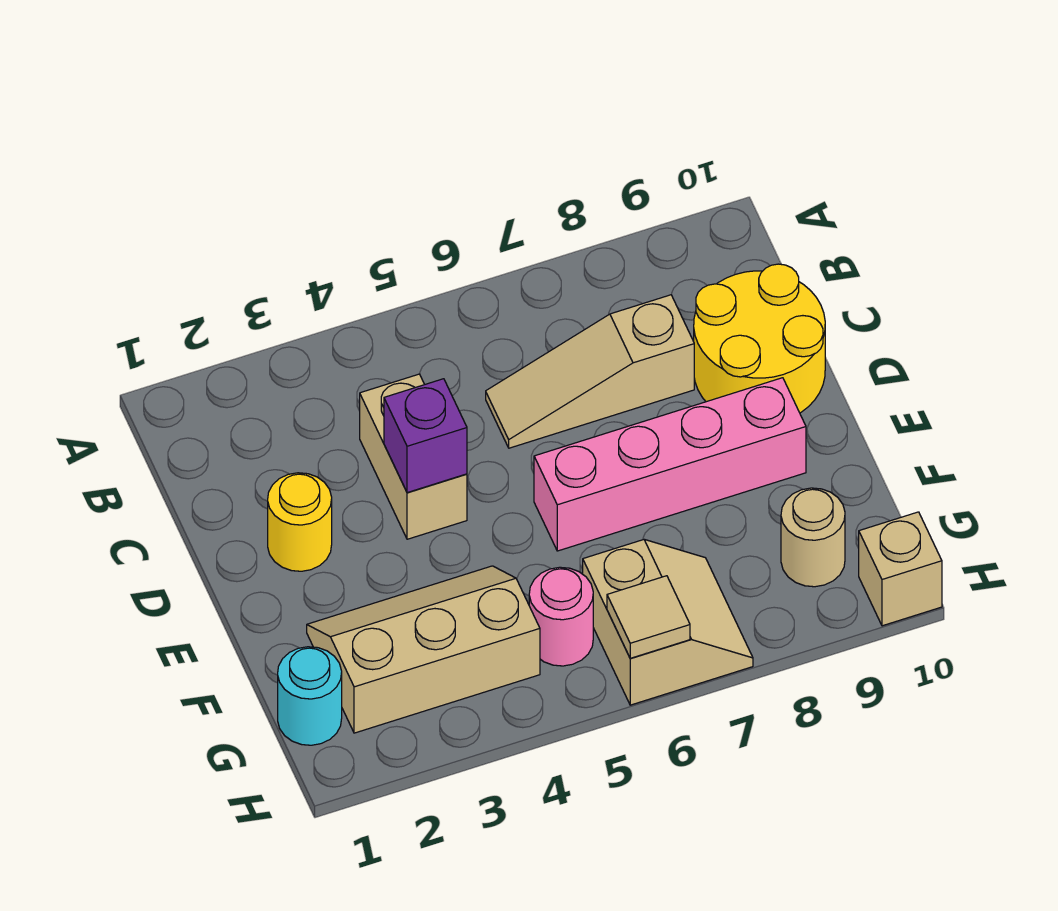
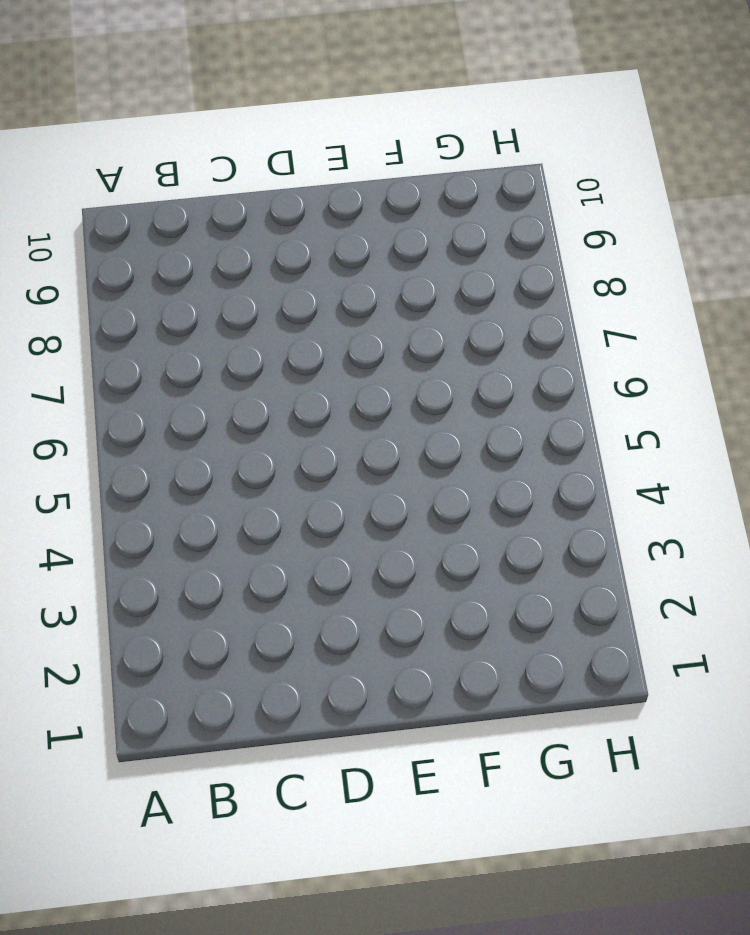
none -> tan brick C4:D4 level 1
none -> tan slope C6:C8 level 1 top 8
none -> yellow round brick C9:D10 level 1

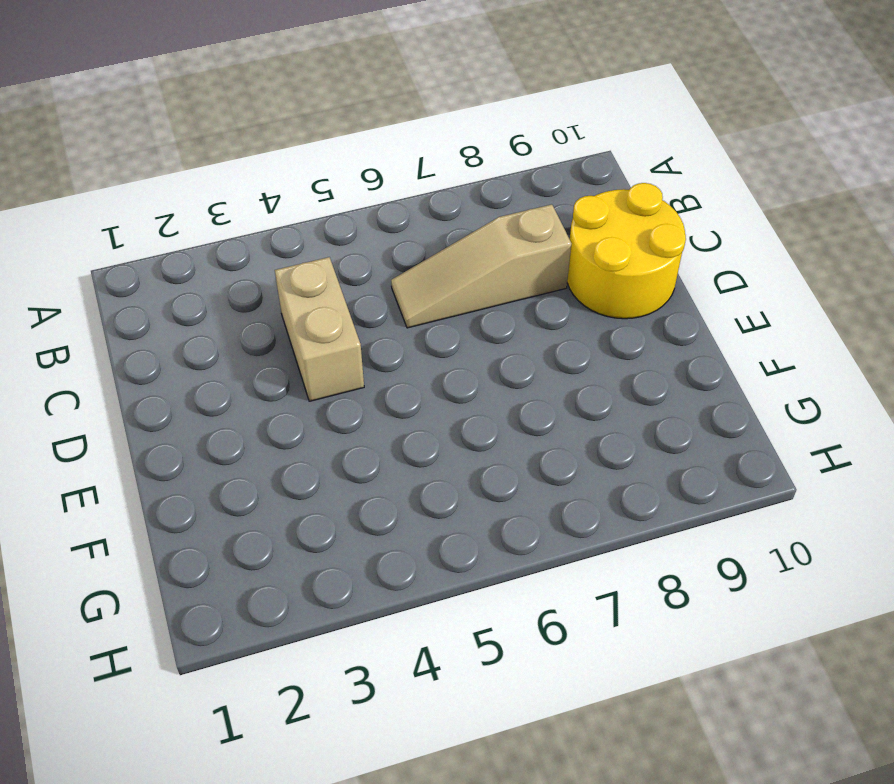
none -> yellow round brick D2 level 1
none -> pink brick E6:E9 level 1
none -> tan slope F2:G4 level 1 top G

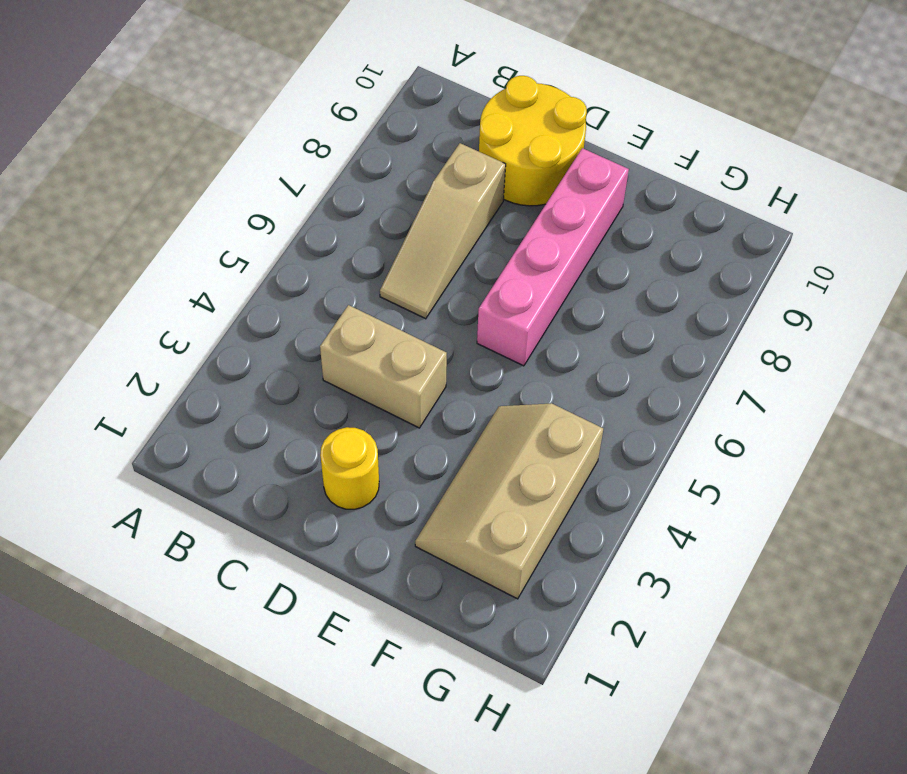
none -> cyan round brick G1 level 1
none -> pink round brick G5 level 1
none -> tan slope G6:H7 level 1 top 6

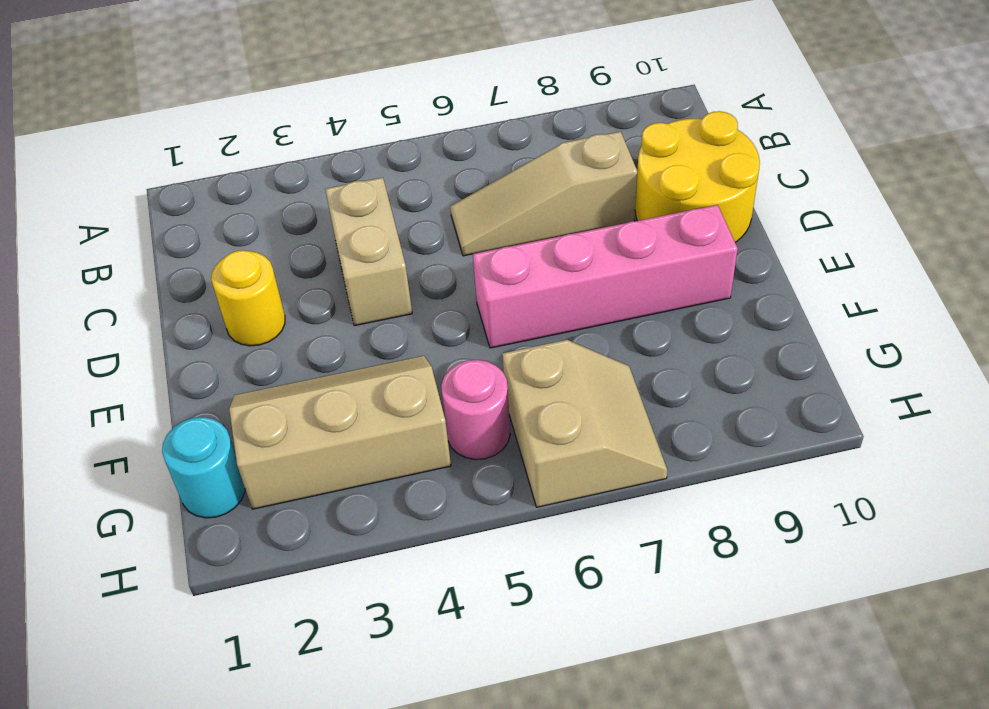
none -> tan round brick G9 level 1
none -> tan brick H10 level 1
none -> purple brick D4 level 2

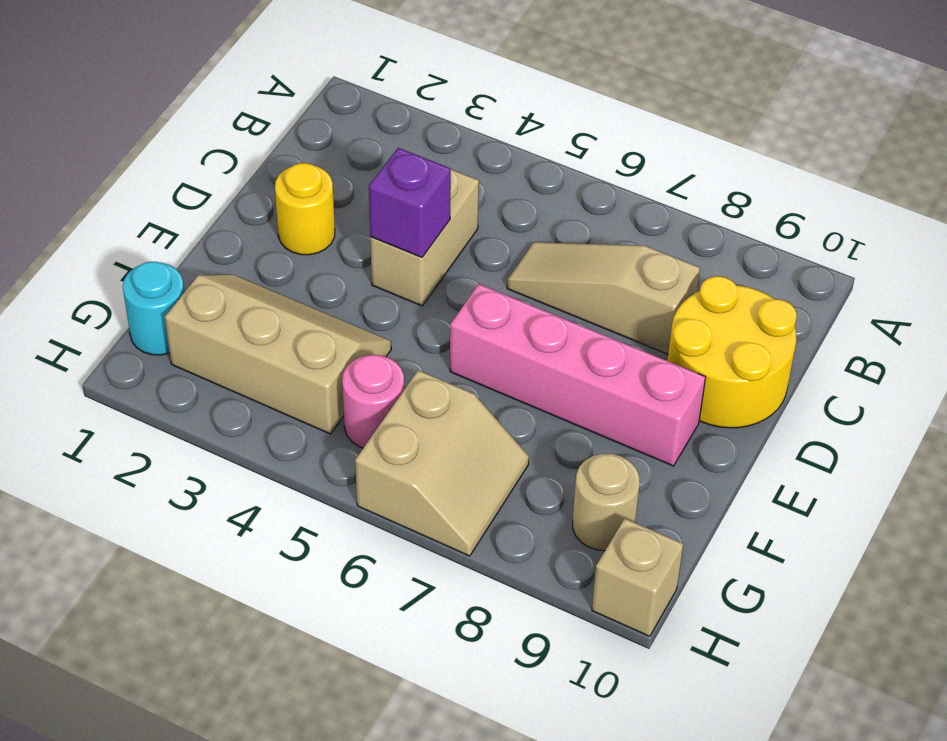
none -> tan tile H6 level 2

